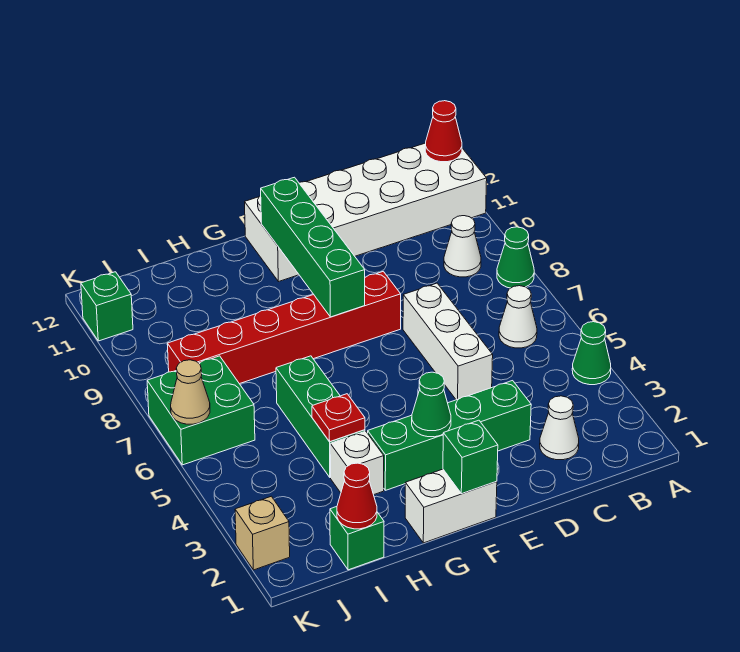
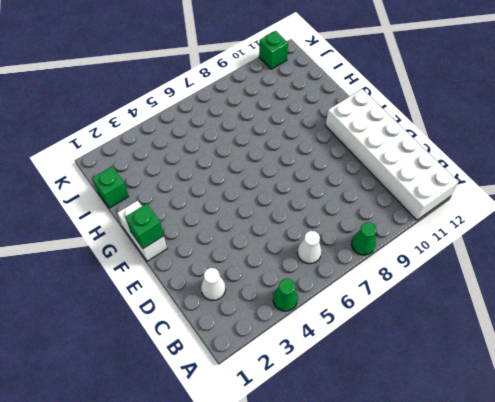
none -> white cone B9 level 1
none -> green brick D3:G3 level 1
none -> white brick D5:D7 level 1

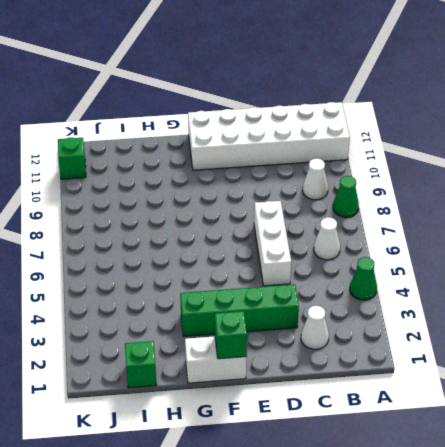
none -> red brick E8:J8 level 1
none -> white brick H3 level 1
none -> green brick H4:H6 level 1

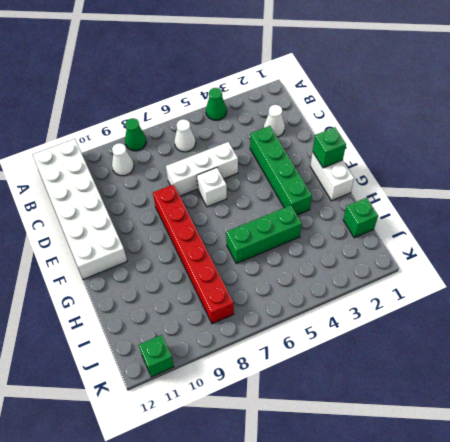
white brick E6 level 1 -> white brick H3 level 1
none -> green brick J6:K7 level 1
none -> tan brick K2 level 1
none -> red cone A12 level 2

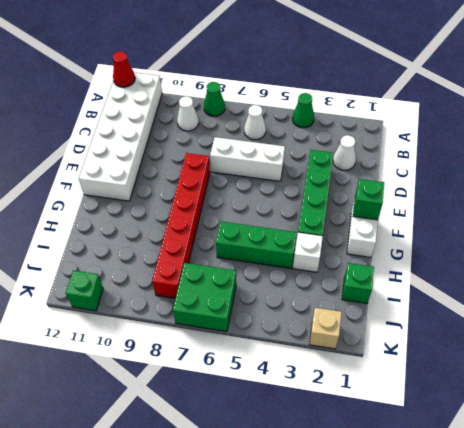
none -> green cone F3 level 2
none -> green brick F8:F11 level 2
none -> red plate H4 level 2

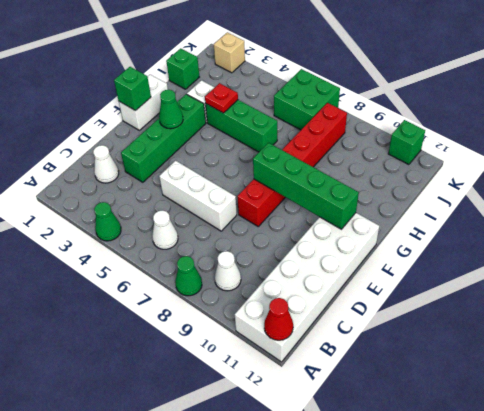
none -> red cone I1 level 2
none -> tan cone K6 level 2

